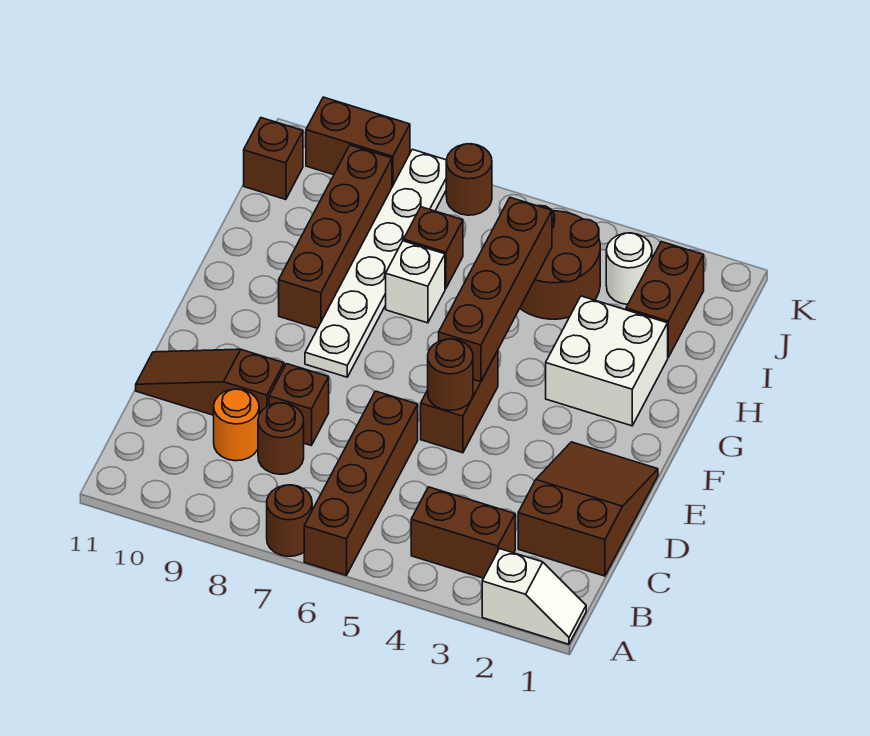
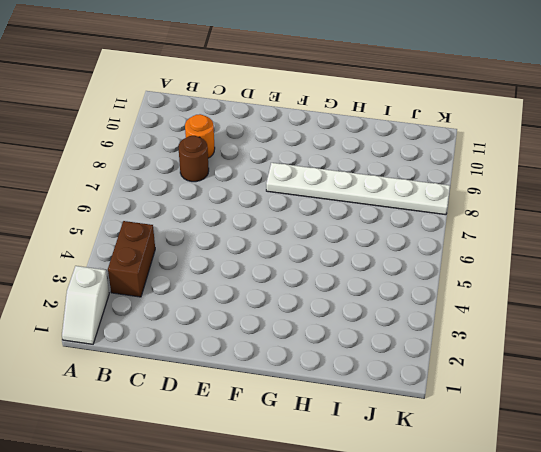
none -> brown brick A6:D6 level 1
none -> brown round brick A7 level 1
none -> brown slope C1:E2 level 1 top C

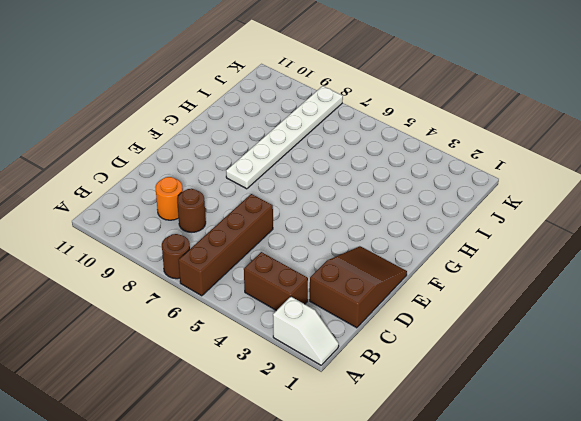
none -> brown brick D8 level 1
none -> brown slope D9:D11 level 1 top 9
none -> brown brick E5:F5 level 1

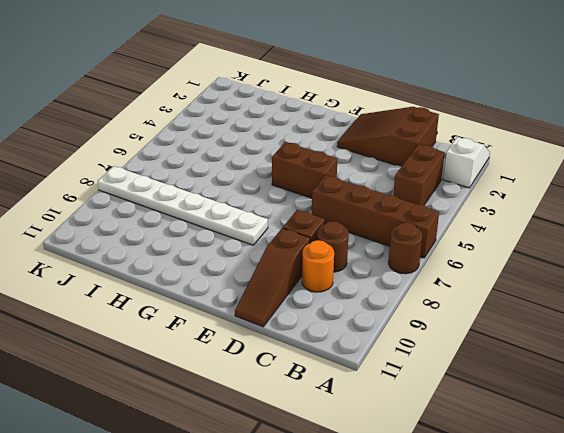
none -> white brick G2:H3 level 1
none -> brown brick G9:J9 level 1
none -> white brick H7 level 1

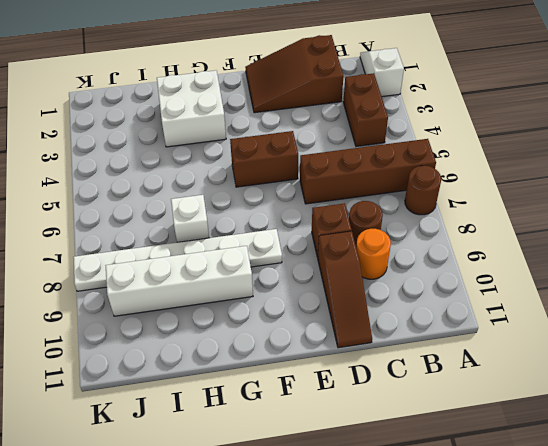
white brick G9:J9 level 1 -> brown brick G9:J9 level 1
none -> brown brick I2:J2 level 1
none -> brown round brick I4:J5 level 1
none -> brown brick I7 level 1

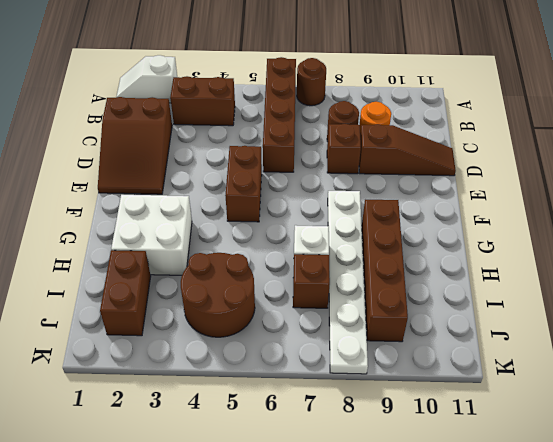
none -> white round brick J3 level 1
none -> brown brick J11 level 1
none -> brown round brick K7 level 1

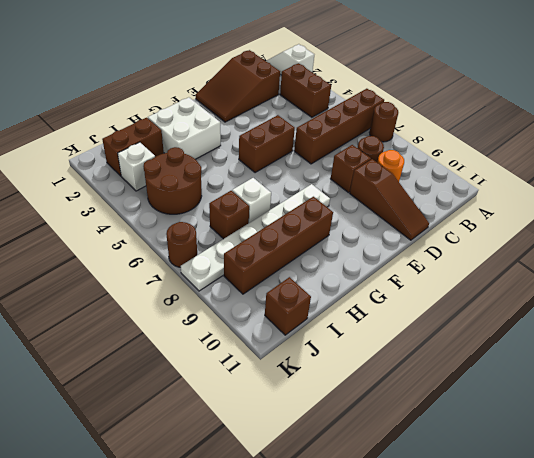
white brick J3 level 1 -> white round brick J3 level 1
none -> brown brick K9:K10 level 1
none -> brown round brick E5 level 2
none -> brown brick F5:I5 level 2

